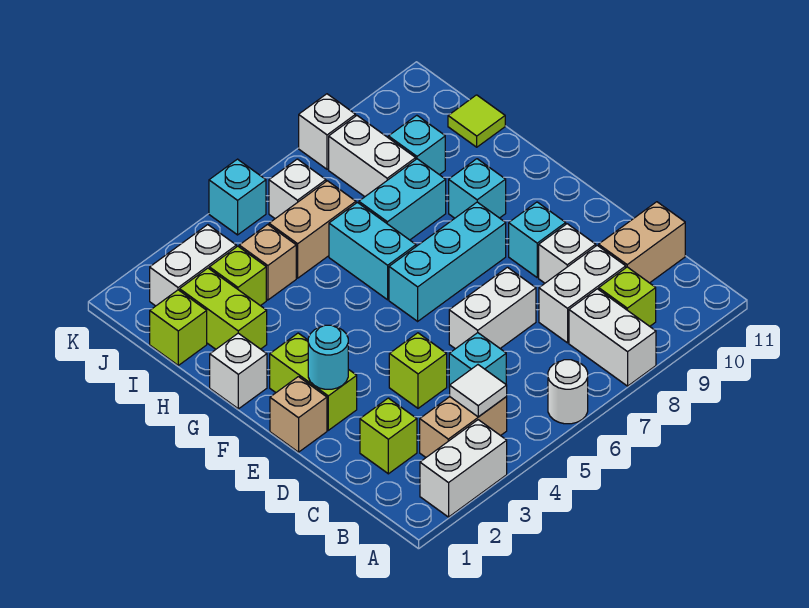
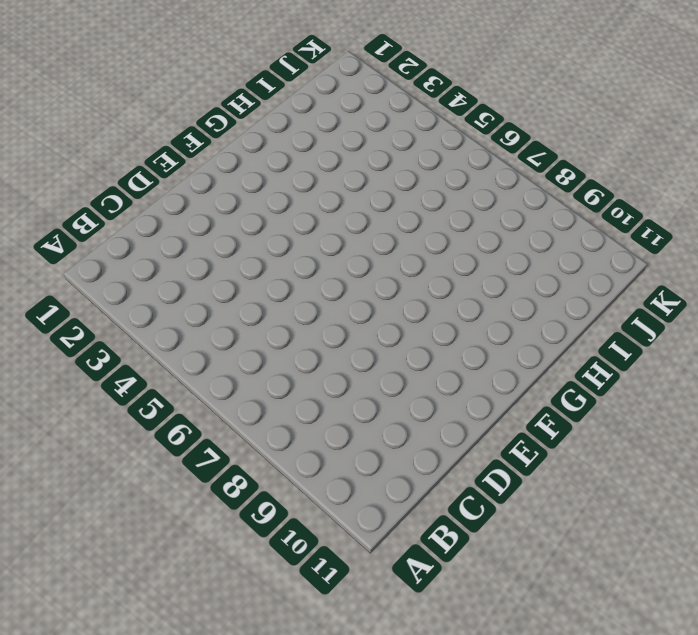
none -> white brick A2:A3 level 1
none -> white round brick A6 level 1
none -> white brick A8:B8 level 1
none -> tan brick B3:B4 level 1

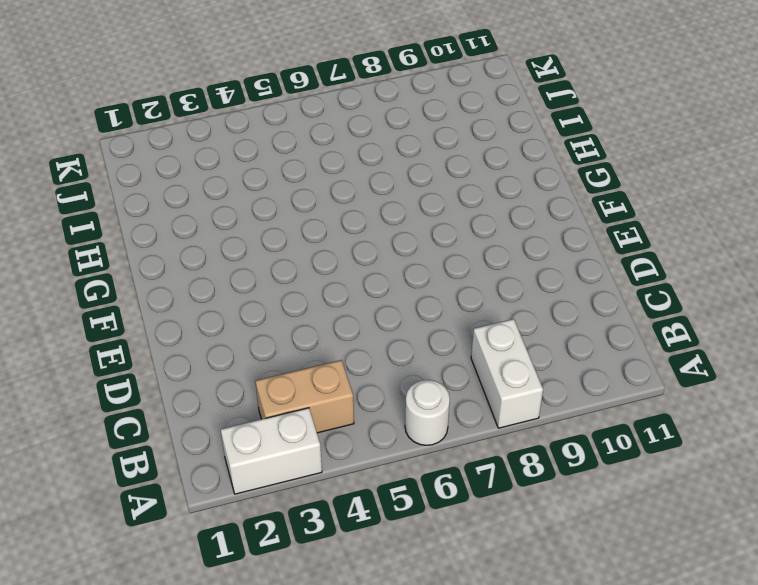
none -> lime brick B9 level 1
none -> lime brick C2 level 1
none -> cyan brick C5 level 1
none -> white brick C8:C9 level 1

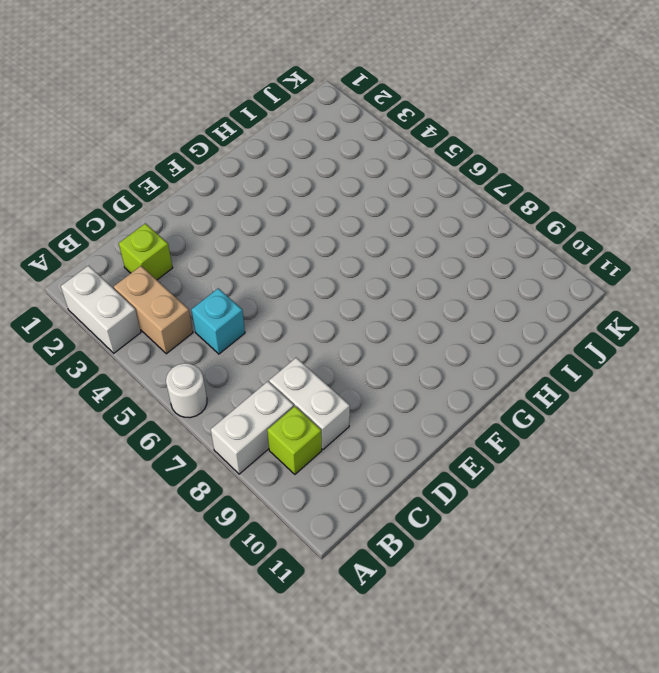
none -> tan brick C10:C11 level 1
none -> lime brick D4 level 1
none -> white brick D6:D7 level 1
none -> white brick D9 level 1

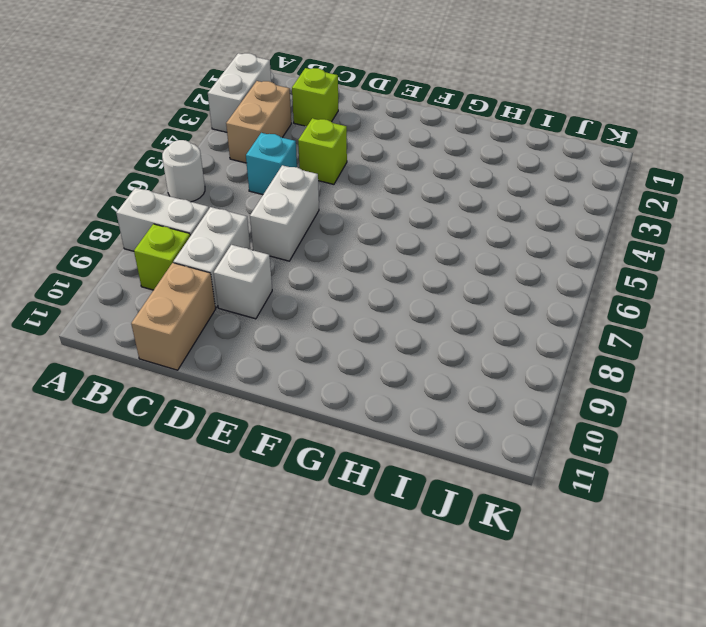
none -> tan brick E1 level 1
none -> lime brick E2:F2 level 1
none -> cyan brick E9 level 1
none -> cyan brick F6:F8 level 1

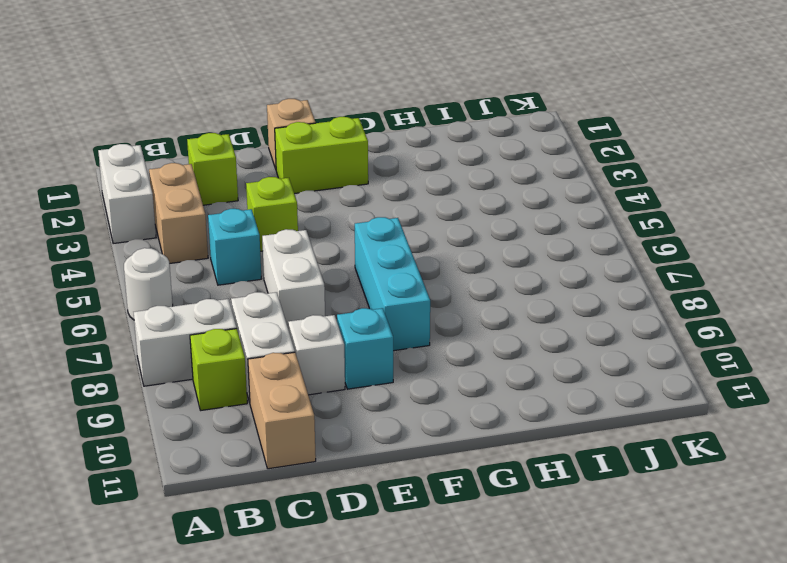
none -> white brick G1 level 1
none -> cyan brick G6:H6 level 1
none -> cyan brick G9 level 1
none -> lime brick H2:I2 level 1

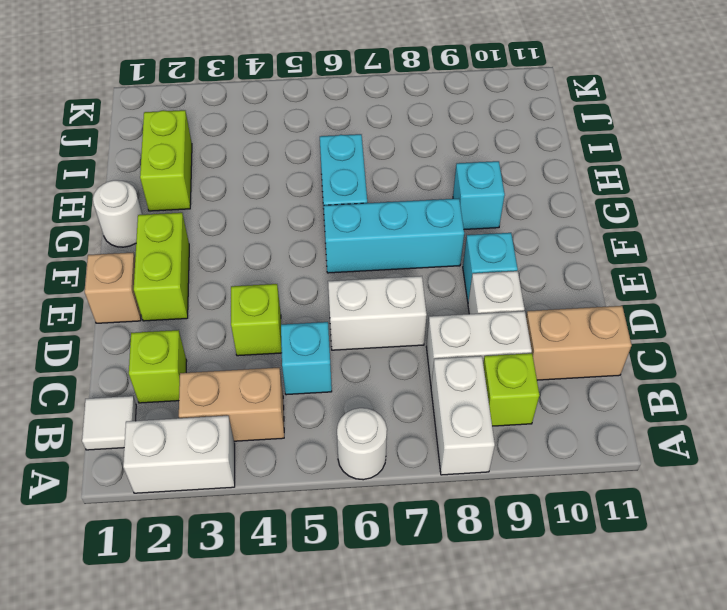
white tile B1 level 1 -> white tile B4 level 2
white round brick G1 level 1 -> white brick G1 level 1
none -> cyan brick H7:H8 level 1
none -> lime brick I1 level 1
none -> lime brick I3 level 1
none -> tan brick I4 level 1

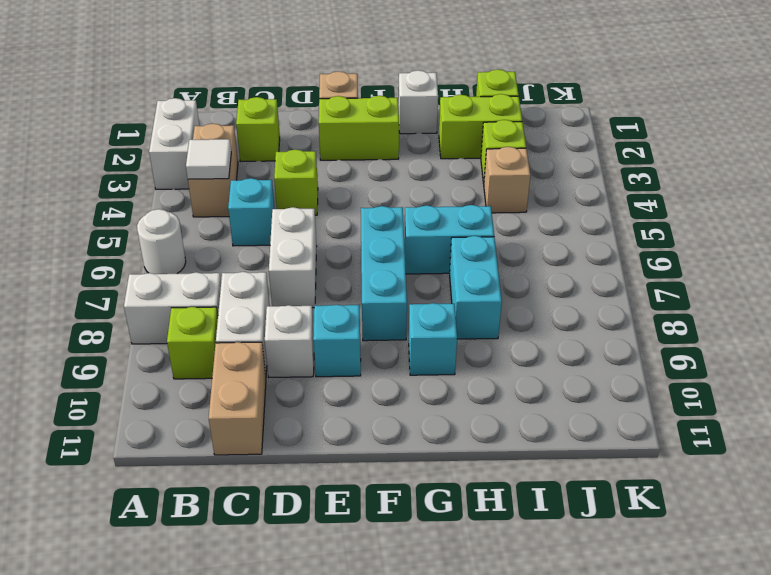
none -> tan brick I5:I6 level 1
none -> white brick I8:J8 level 1
none -> cyan brick I9 level 1
none -> lime tile I11 level 1

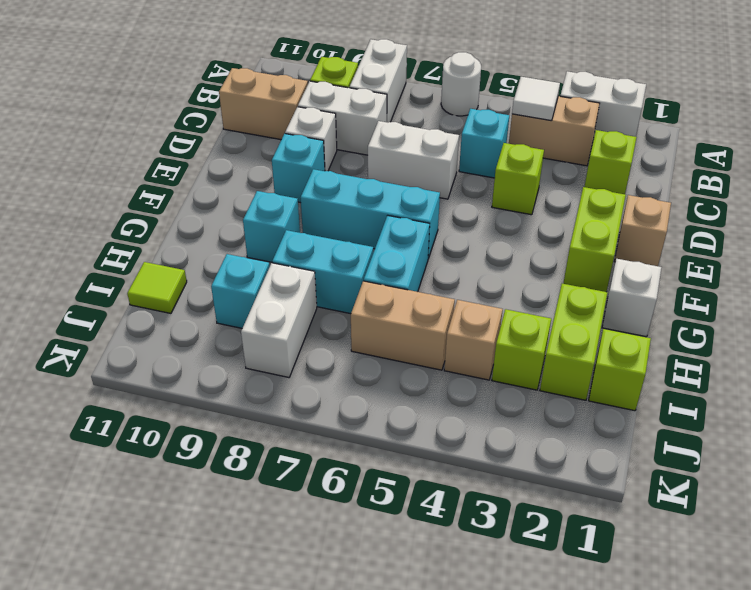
none -> white brick J2:J3 level 1
none -> white brick J6 level 1
none -> cyan brick K5 level 1
none -> white brick K8 level 1

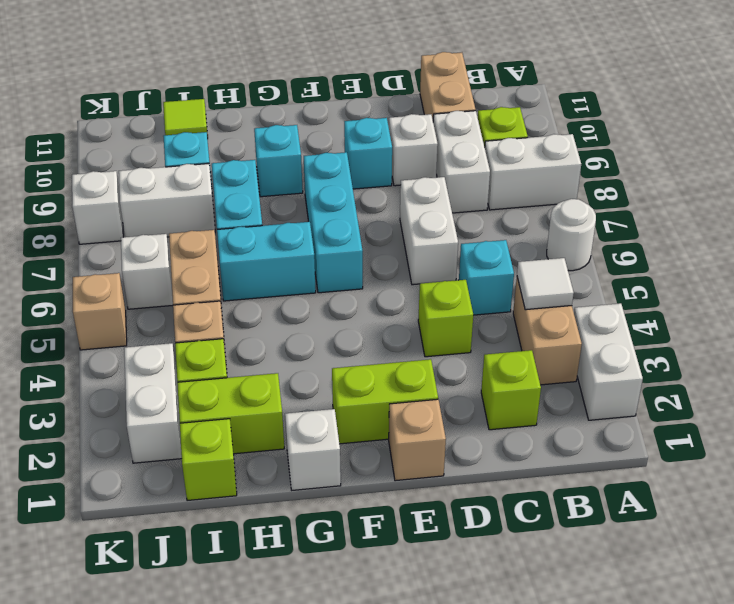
tan brick K5 level 1 -> cyan brick K5 level 1
none -> cyan round brick E2 level 2

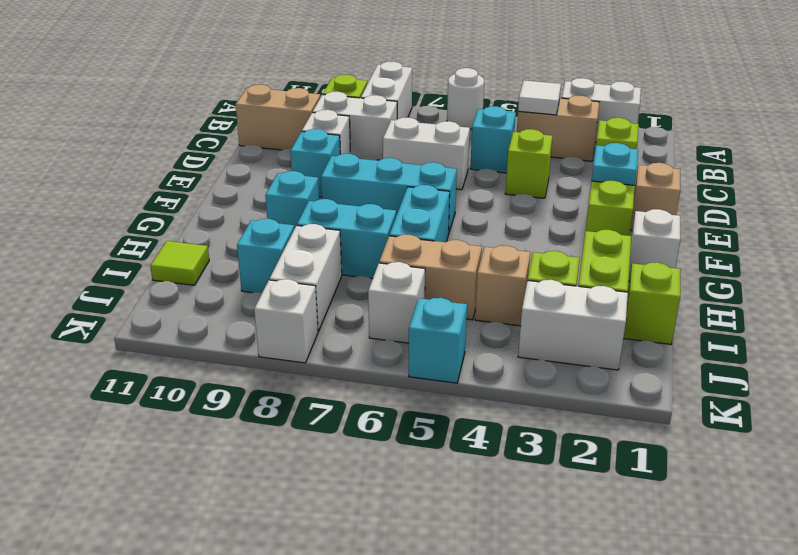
cyan plate E2 level 2 -> cyan round brick E2 level 2

